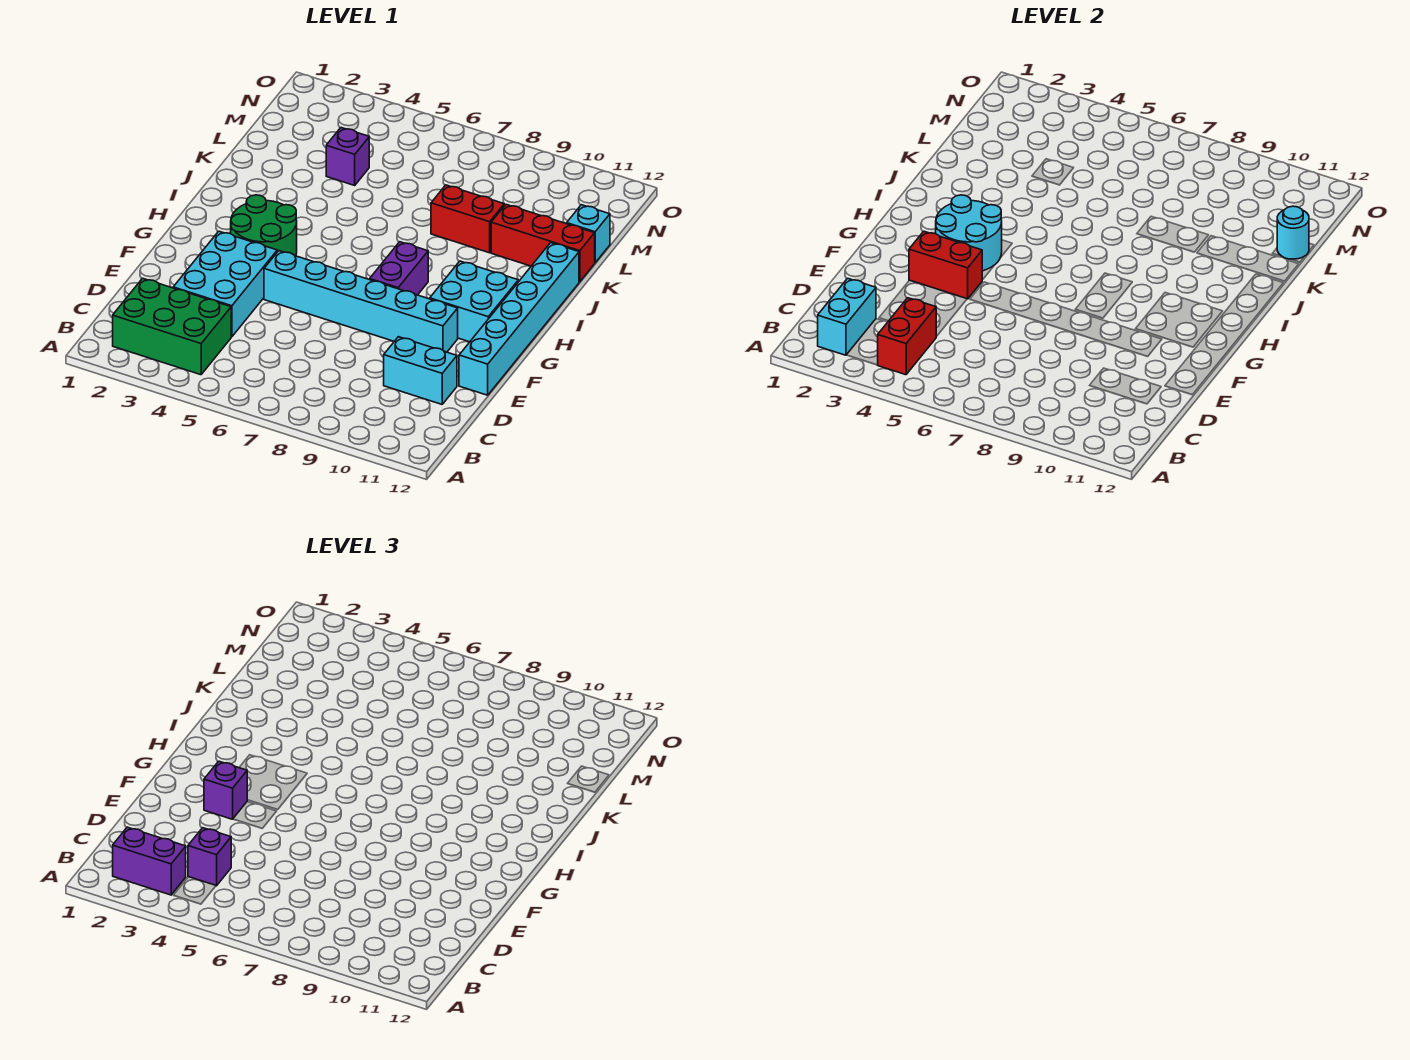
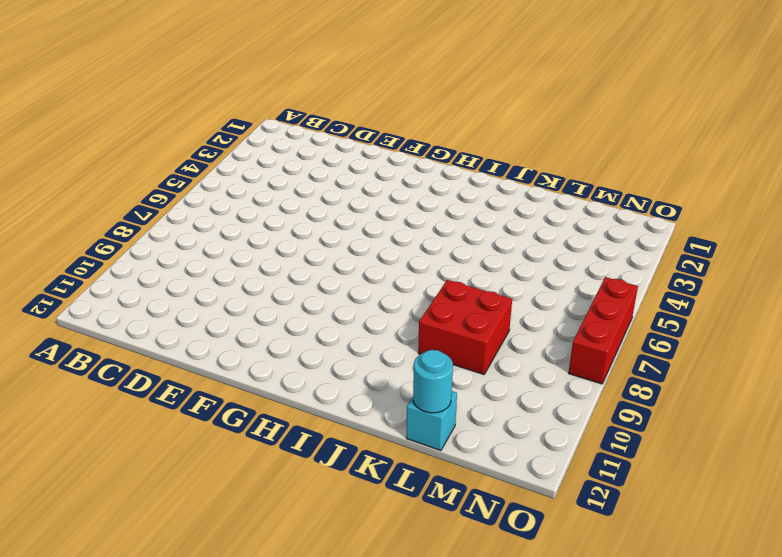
red brick K8:L9 level 1 -> red brick K8:K9 level 1
red brick O6:O8 level 1 -> red brick K10:K12 level 1
none -> green brick B2:C4 level 1
none -> cyan brick D3:F4 level 1
none -> cyan brick D10:D11 level 1

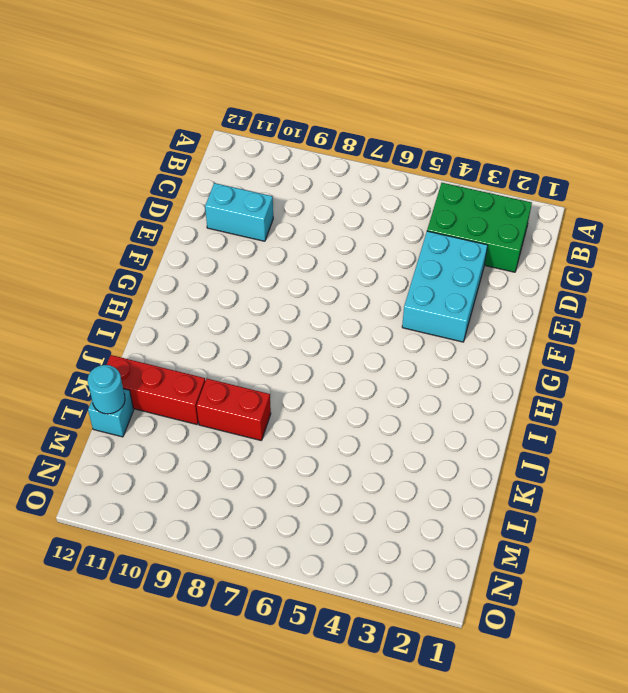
none -> cyan brick E12:J12 level 1
none -> cyan brick F5:F10 level 1
none -> green round brick G3:H4 level 1

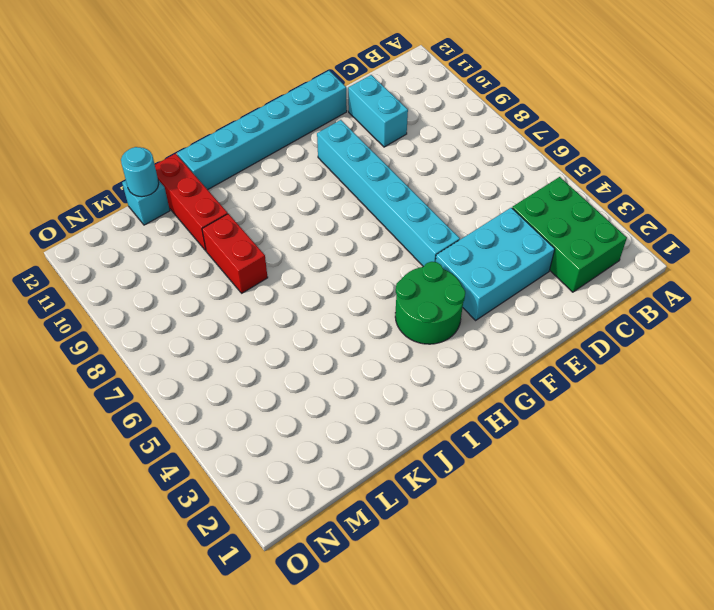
none -> purple brick G8:H8 level 1
none -> cyan brick G10:H11 level 1
none -> purple brick L4 level 1

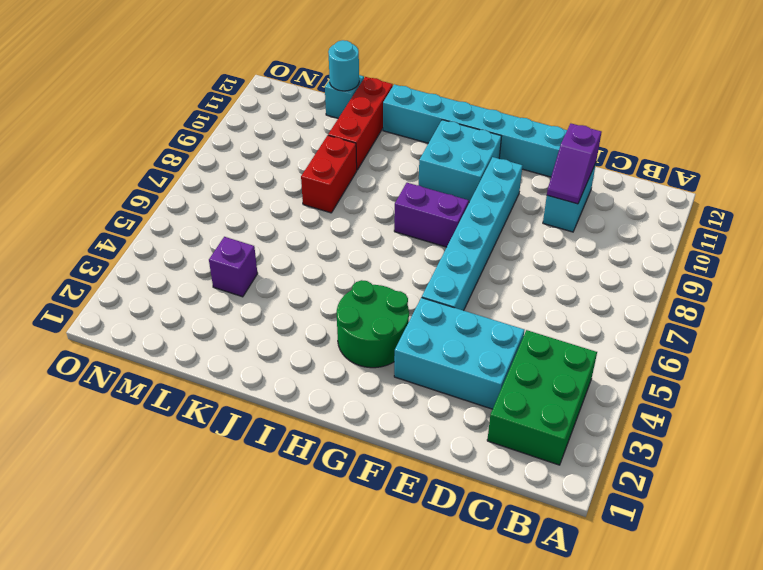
purple slope D10:D11 level 2 top 11 -> none
none -> cyan brick B2:C2 level 2
none -> red brick B4:C4 level 2
none -> red brick F3:F4 level 2

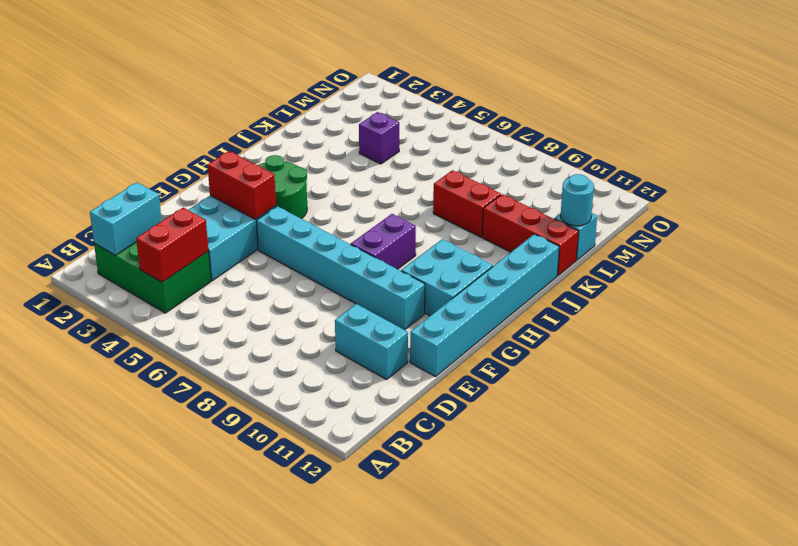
none -> cyan round brick G3:H4 level 2
none -> purple brick B2:B3 level 3
none -> purple brick C4 level 3

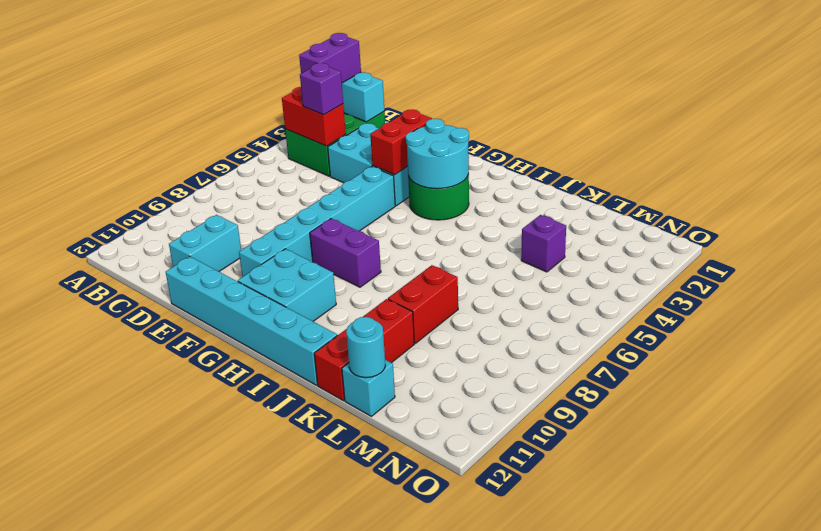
none -> purple brick F3 level 3

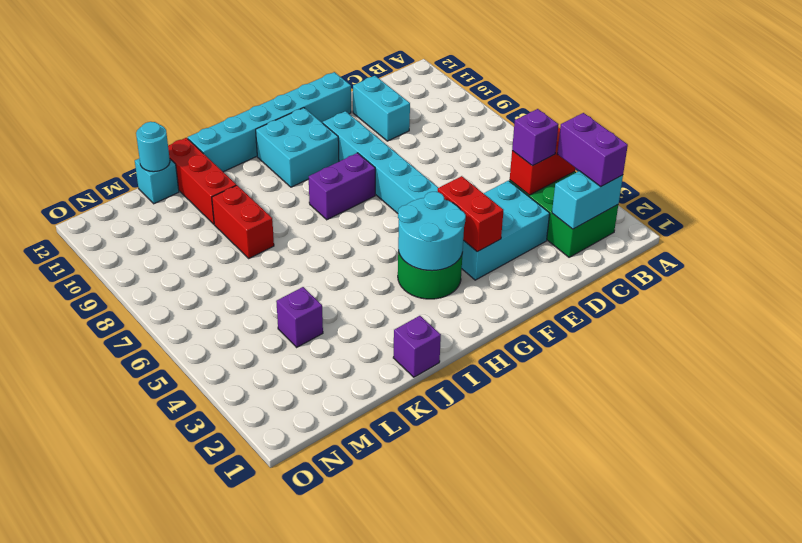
purple brick J1 level 1 -> purple brick F3 level 3

